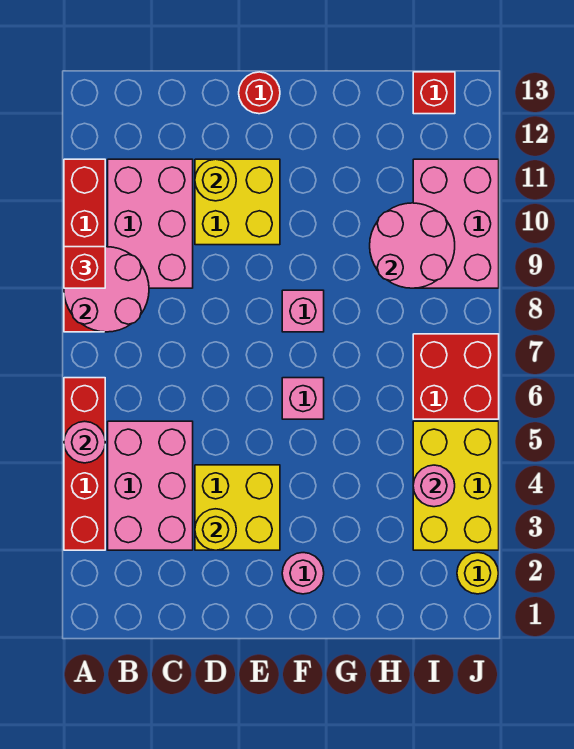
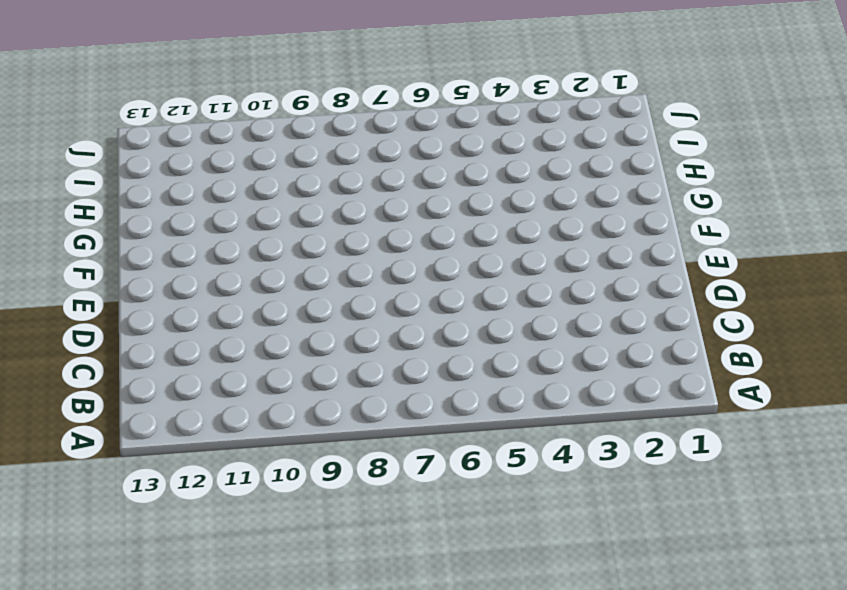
none -> red brick A3:A6 level 1
none -> red brick A8:A11 level 1
none -> pink brick B3:C5 level 1

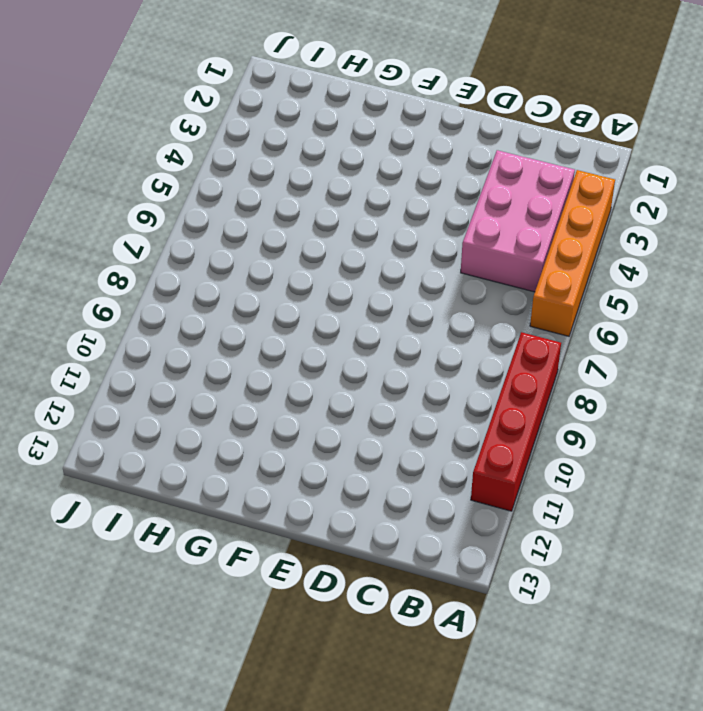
orange brick A3:A6 level 1 -> red brick A3:A6 level 1
none -> pink brick B9:C11 level 1
none -> yellow brick D3:E4 level 1
none -> yellow brick D10:E11 level 1

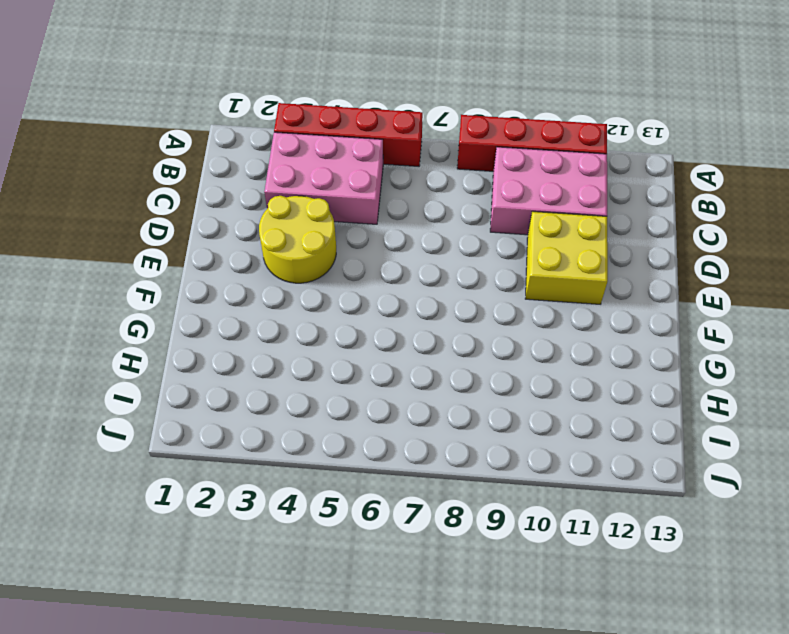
yellow round brick D3:E4 level 1 -> yellow brick D3:E4 level 1
none -> red round brick E13 level 1
none -> pink round brick F2 level 1
none -> pink brick F6 level 1

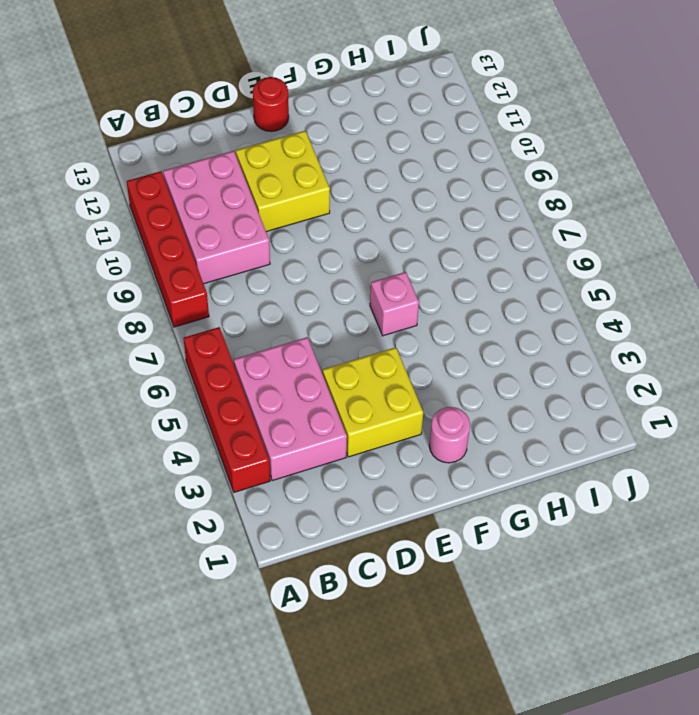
none -> pink brick F8 level 1
none -> yellow brick I3:J5 level 1
none -> red brick I6:J7 level 1

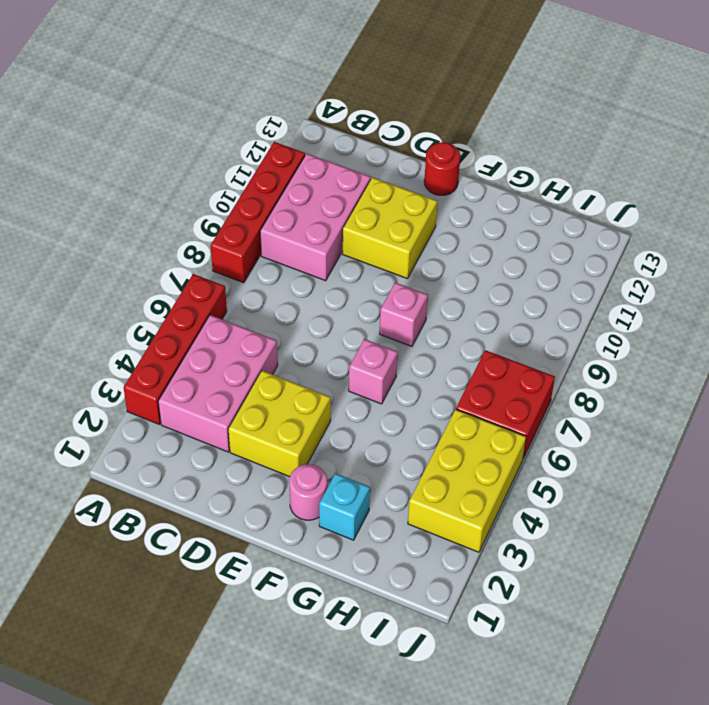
cyan brick G2 level 1 -> none
none -> pink brick I9:J11 level 1
none -> red brick I13 level 1
none -> yellow round brick J2 level 1

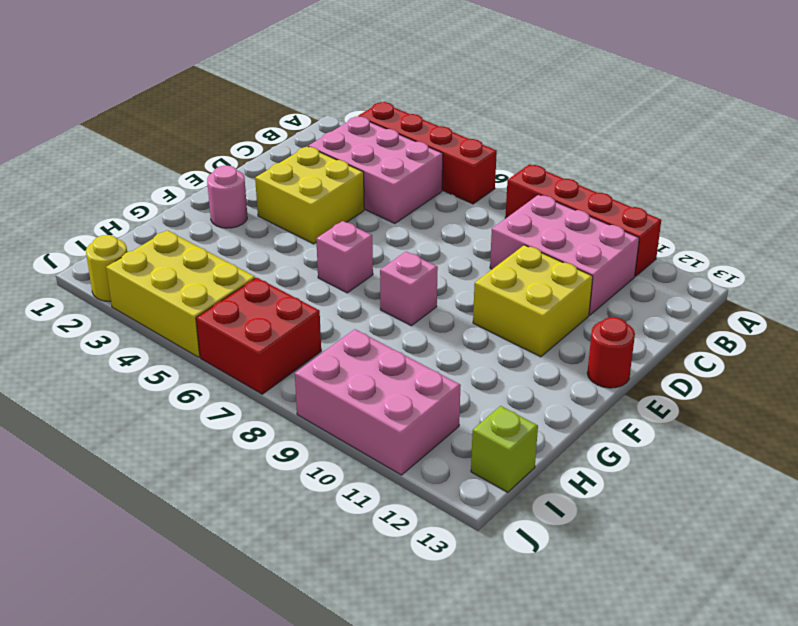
lime brick I13 level 1 -> red brick I13 level 1
none -> pink round brick A5 level 2
none -> pink round brick A8:B9 level 2
none -> yellow round brick D3 level 2

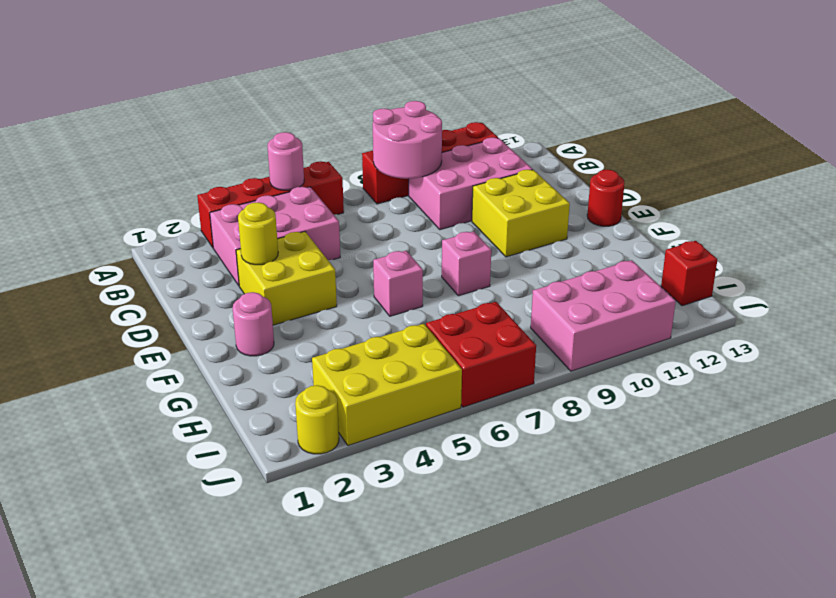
none -> yellow round brick D11 level 2
none -> pink round brick H9:I10 level 2
none -> pink round brick I4 level 2

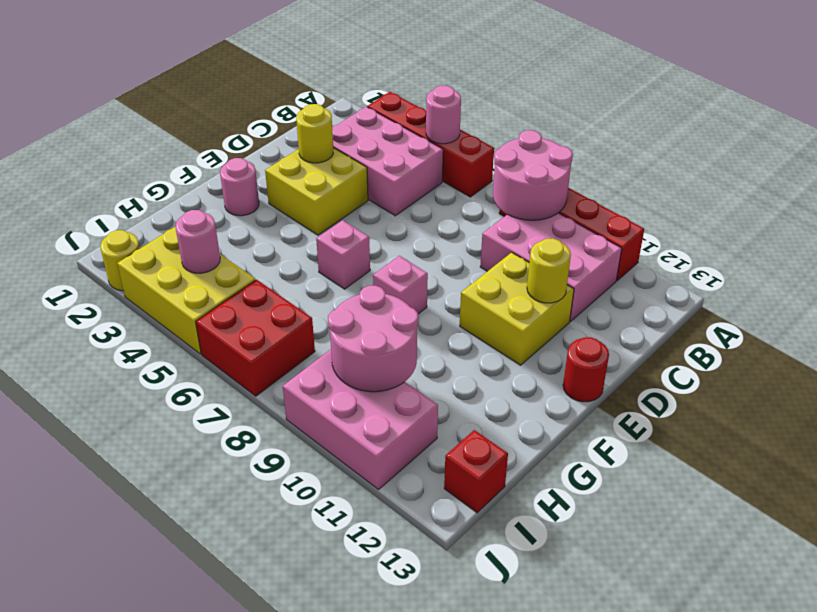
none -> red brick A9 level 3

